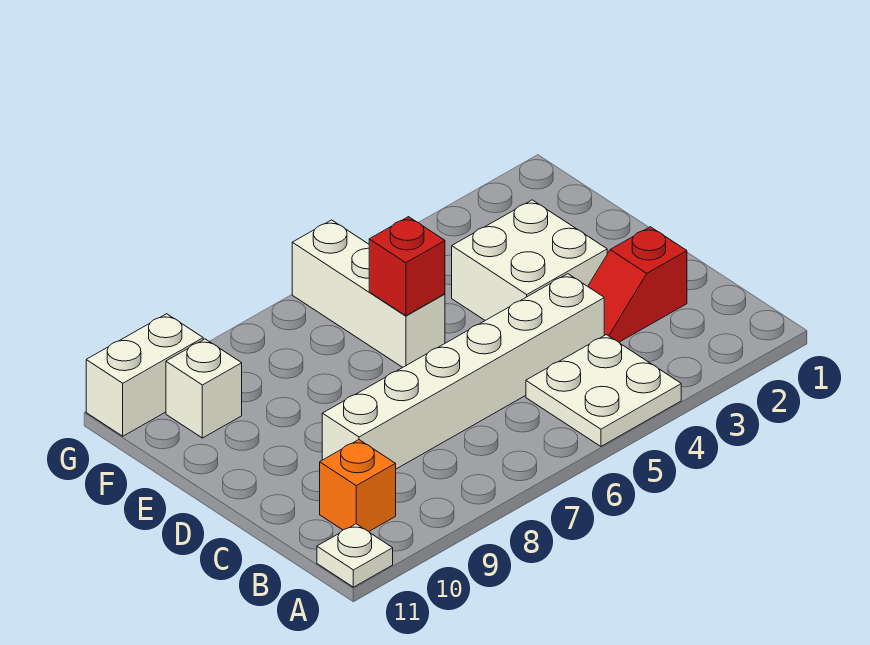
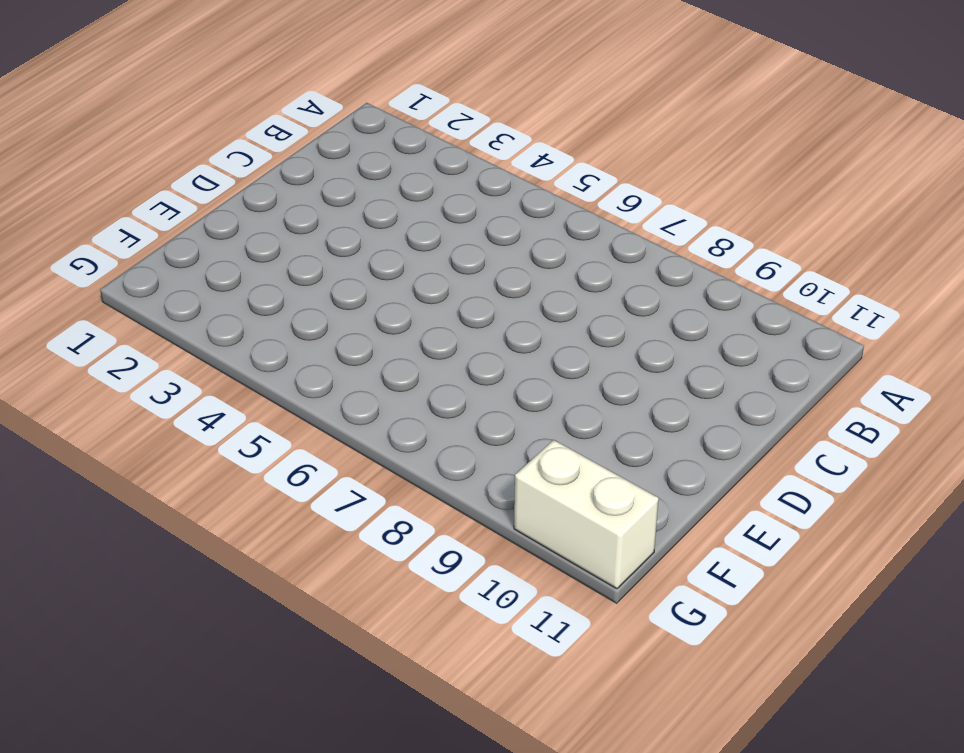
none -> white plate A4:B5 level 1
none -> white plate A11 level 1

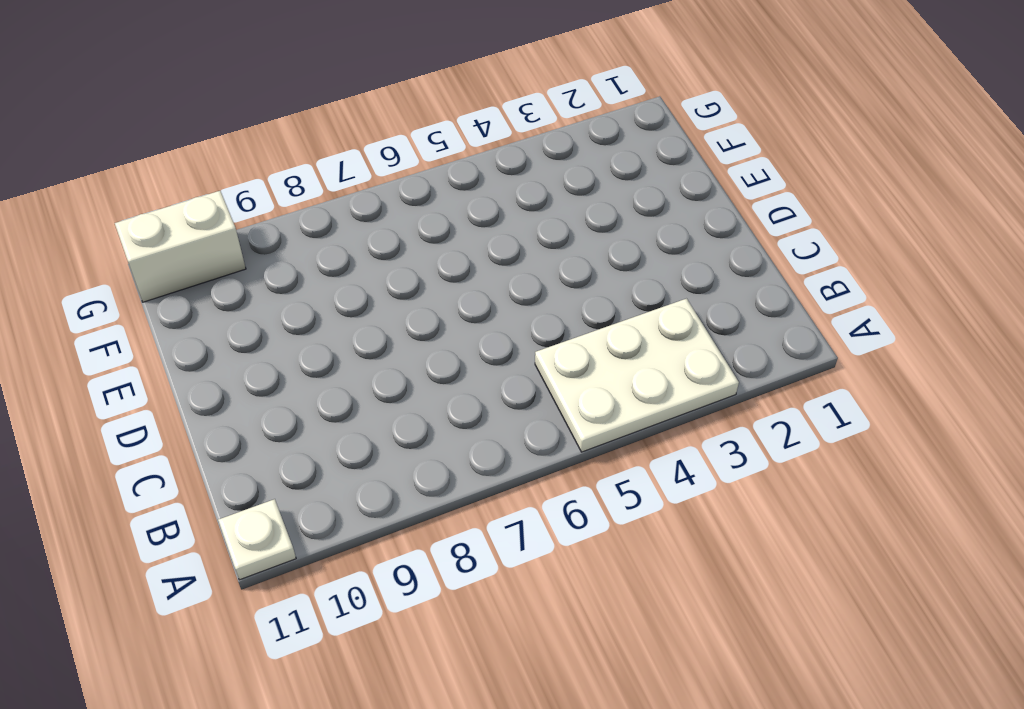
white plate A3:B5 level 1 -> white plate A4:B5 level 1
none -> orange brick B10 level 1
none -> red slope C2:C3 level 1 top 2

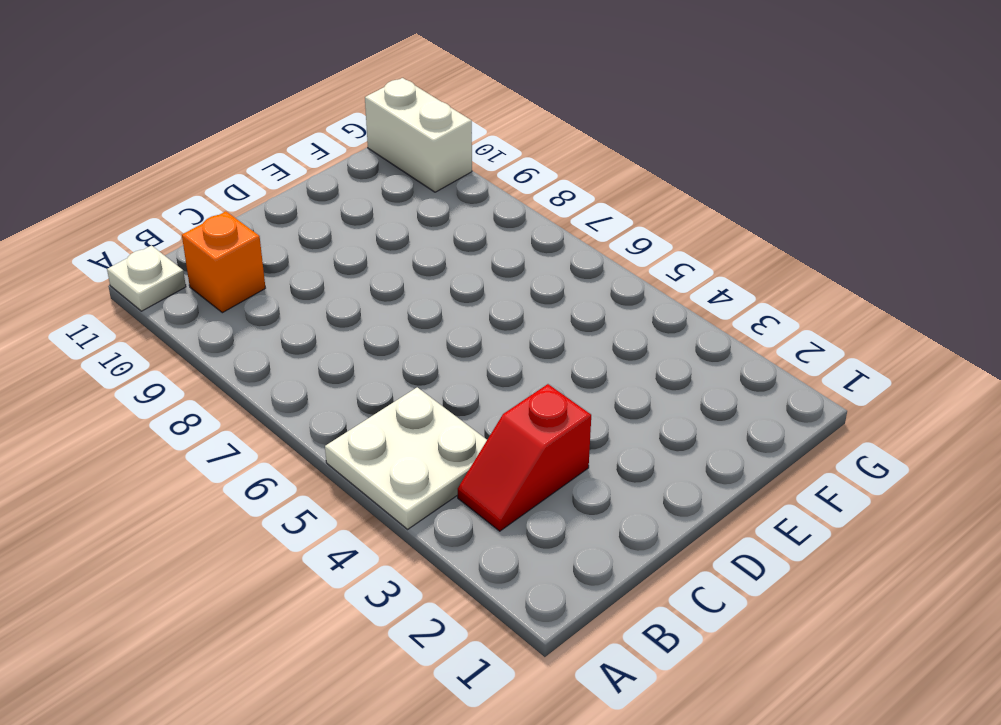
red slope B3:C3 level 1 top C -> red slope C2:C3 level 1 top 2
none -> white brick C4:C9 level 1
none -> white brick D3:E4 level 1

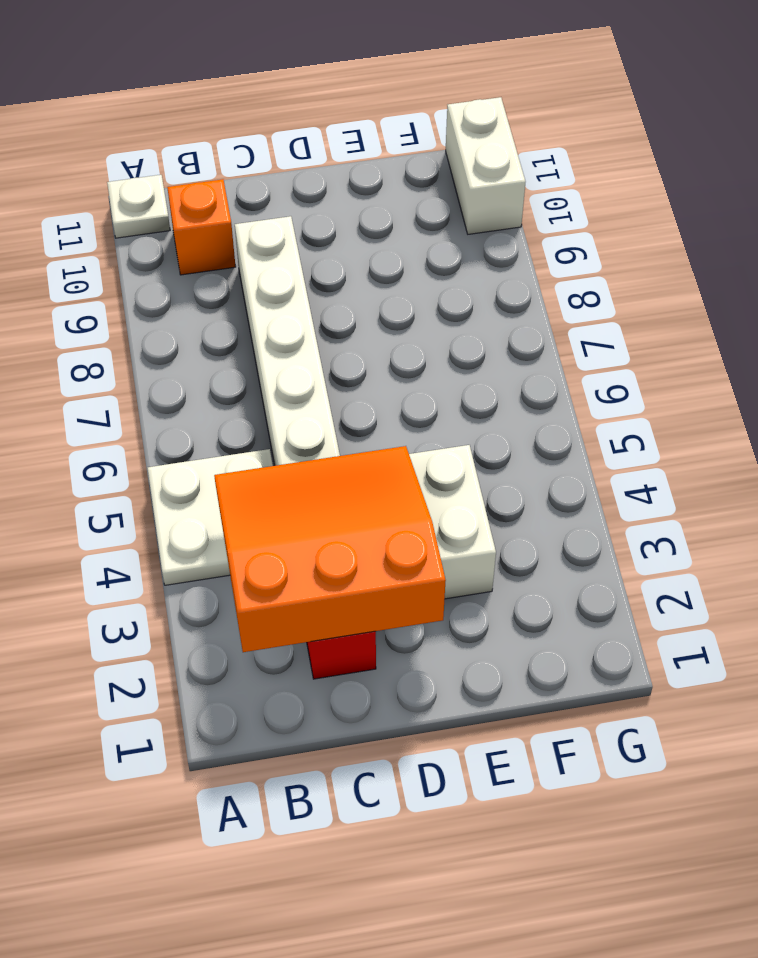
orange slope B2:D4 level 2 top 2 -> none
none -> white brick E6:G6 level 1
none -> white brick F10 level 1

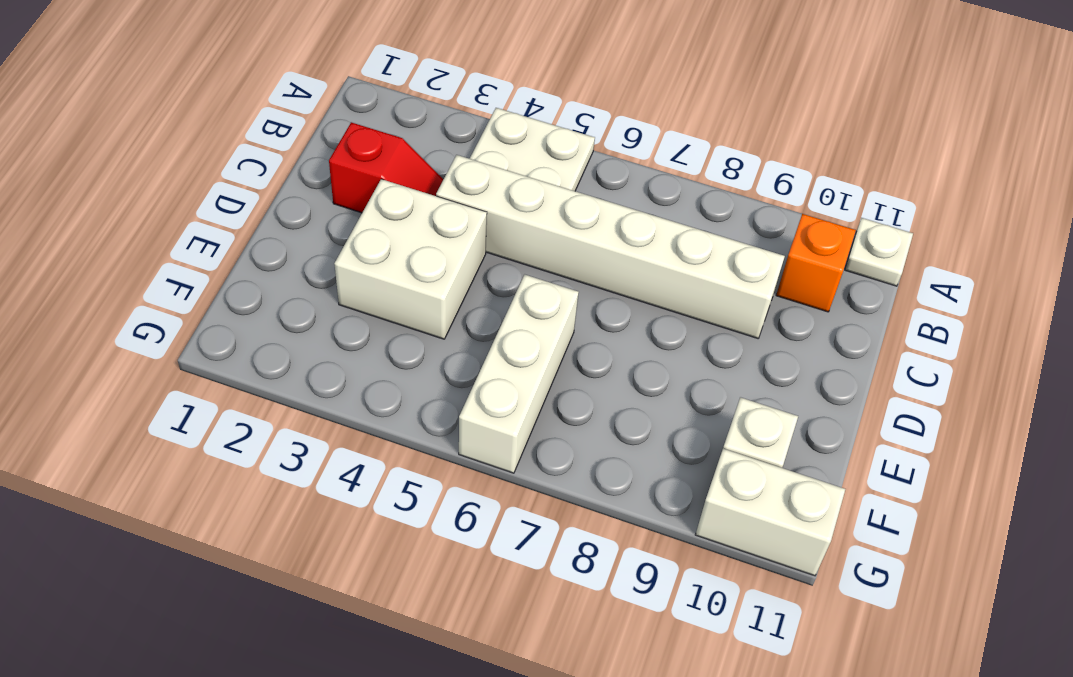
none -> red brick E6 level 2

